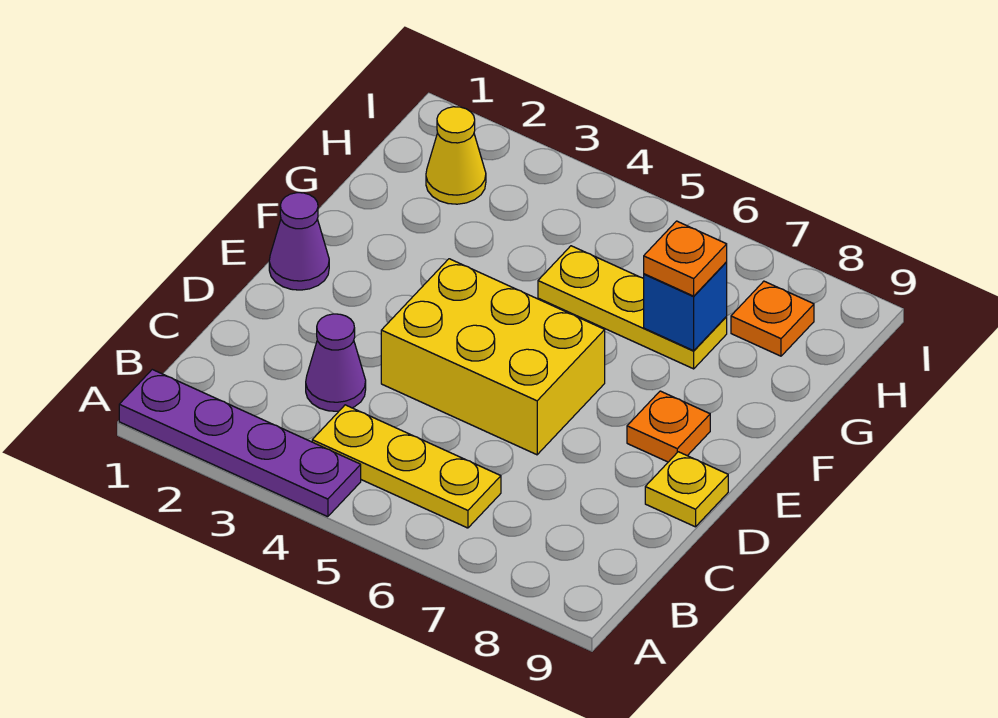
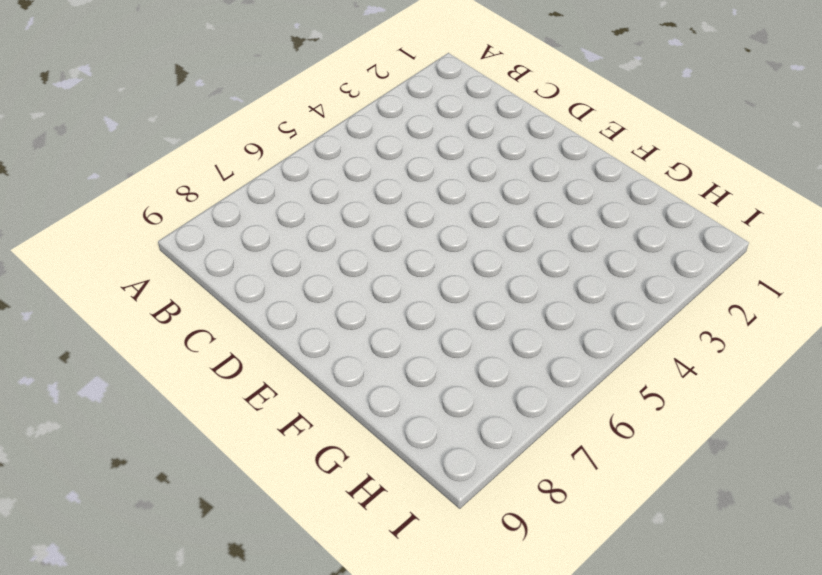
none -> purple plate A1:A4 level 1
none -> yellow plate B4:B6 level 1
none -> purple cone C3 level 1

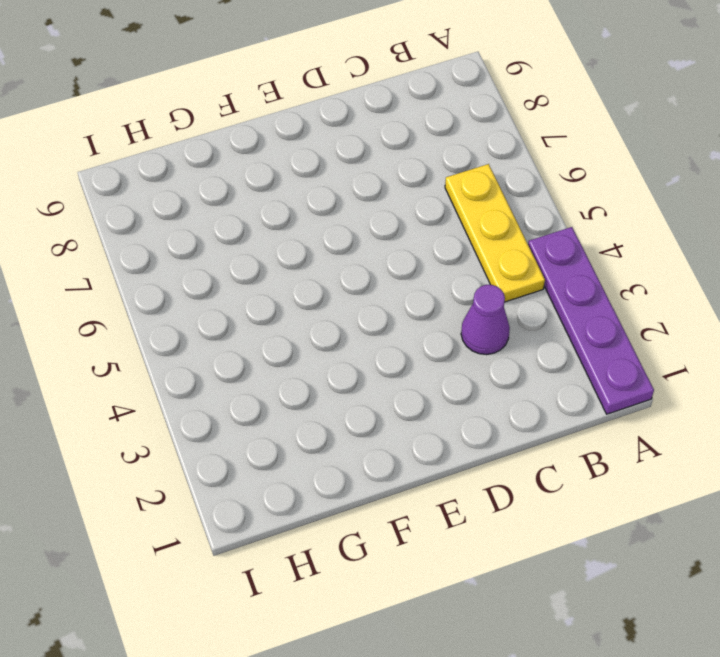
none -> yellow brick D4:E6 level 1
none -> yellow plate D9 level 1
none -> purple cone E1 level 1

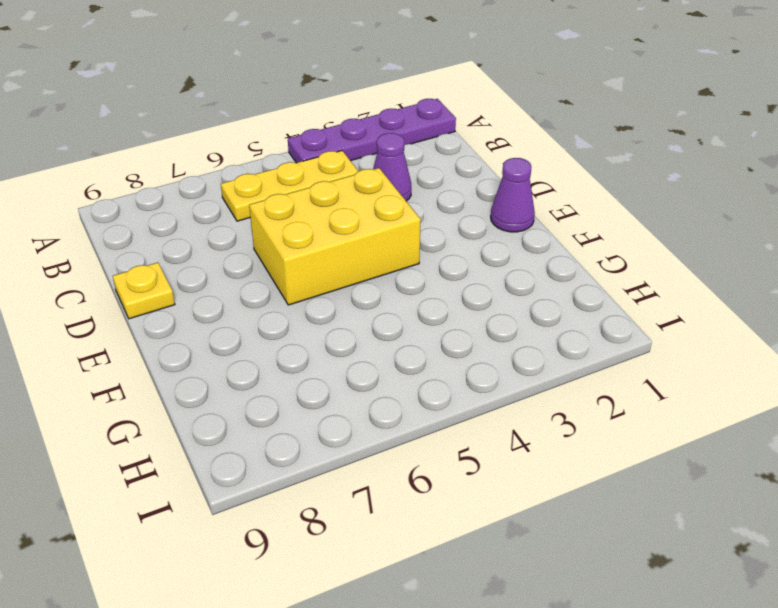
none -> orange plate E8 level 1
none -> yellow plate G5:G7 level 1
none -> yellow cone H2 level 1

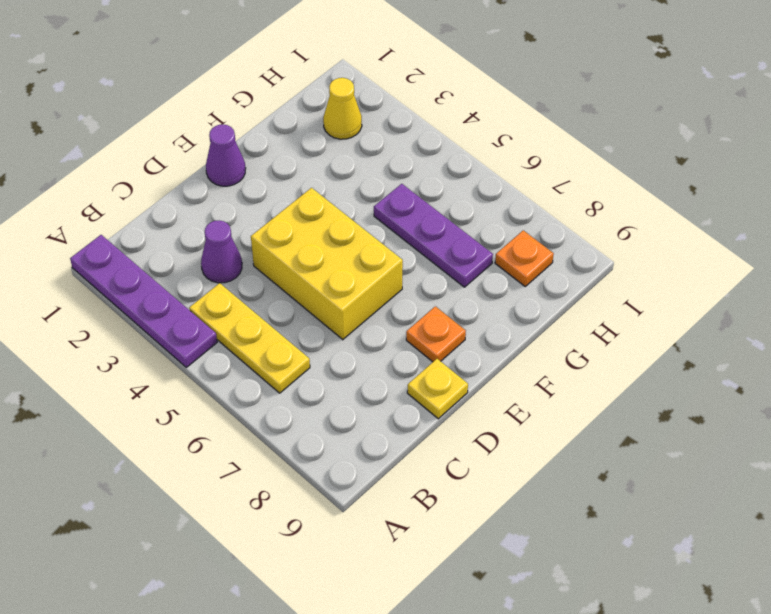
purple plate G5:G7 level 1 -> yellow plate G5:G7 level 1
none -> blue brick G7 level 2
none -> orange plate G7 level 3

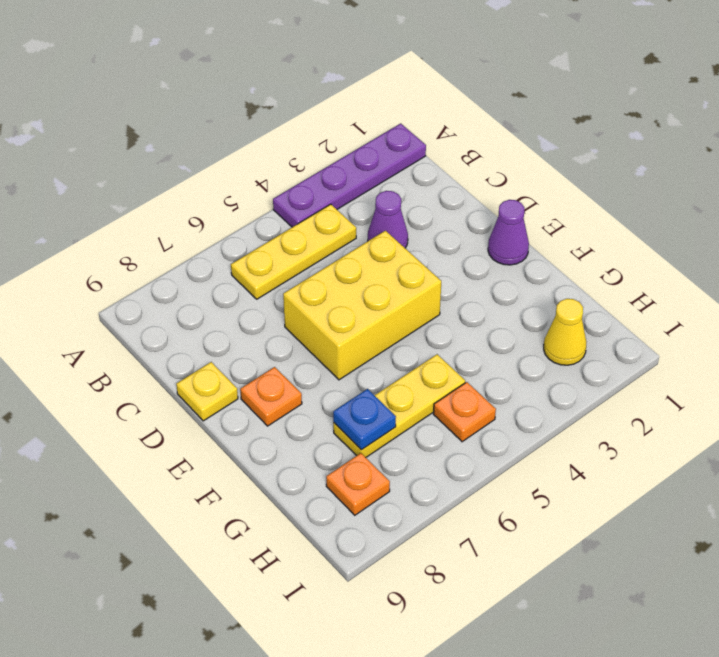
blue plate G7 level 2 -> blue brick G7 level 2
orange plate H5 level 1 -> orange plate G7 level 3

